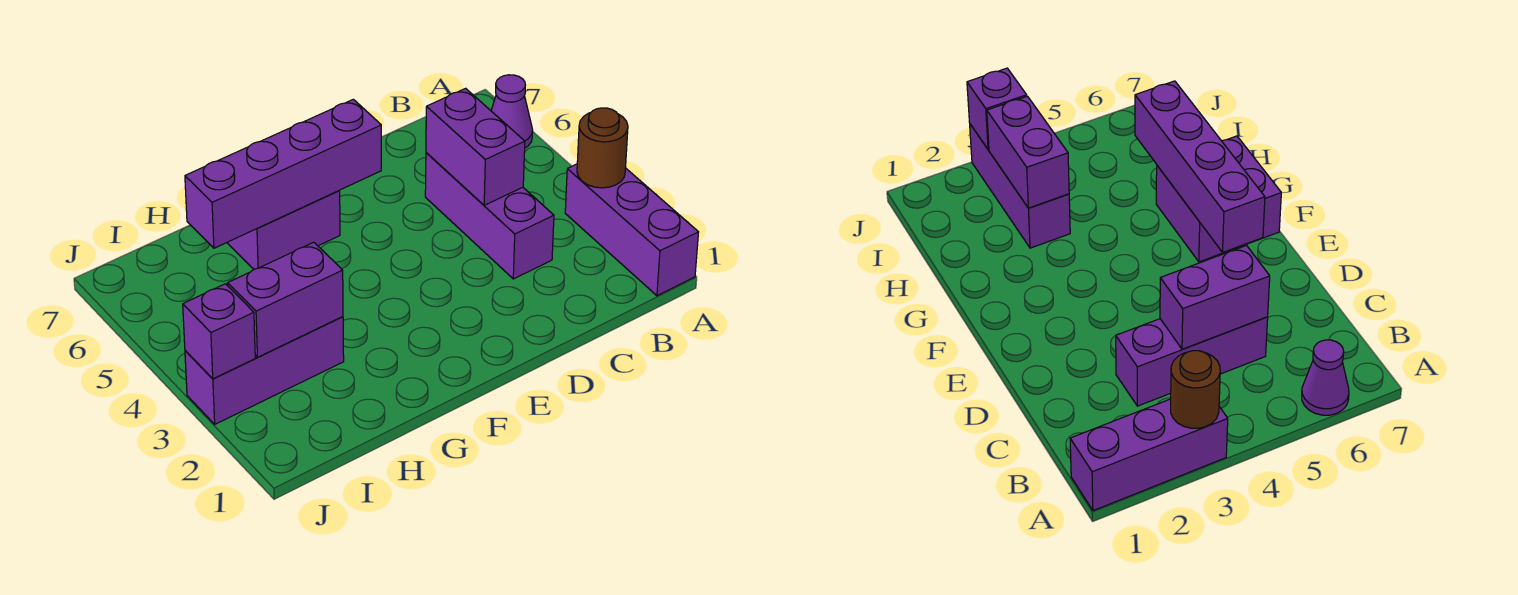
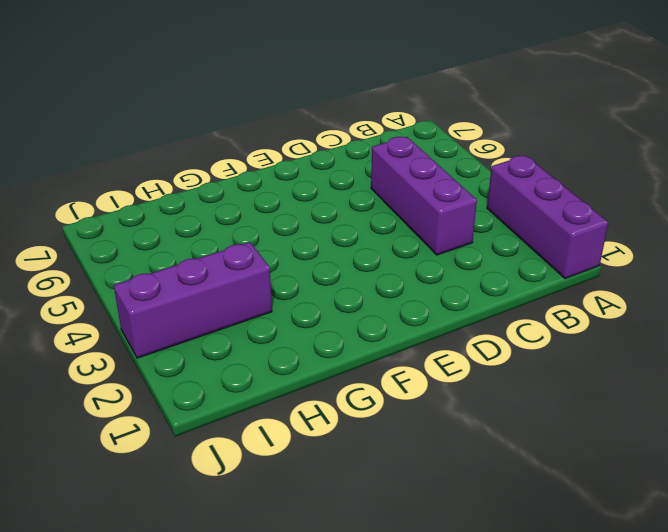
none -> purple cone A6 level 1
none -> purple brick F6:G7 level 1

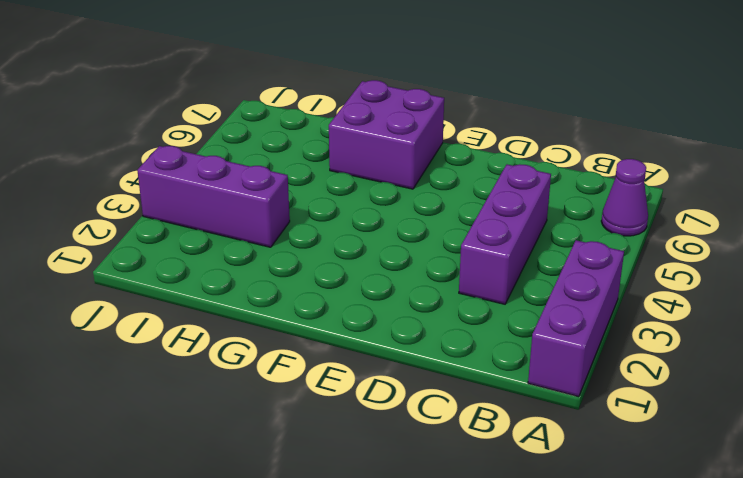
none -> brown round brick A3 level 2
none -> purple brick C4:C5 level 2

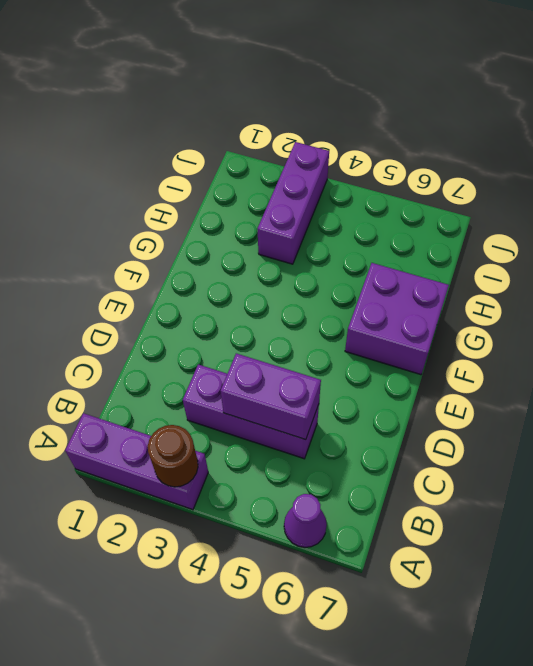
none -> purple brick E6:H6 level 2
none -> purple brick H3:I3 level 2

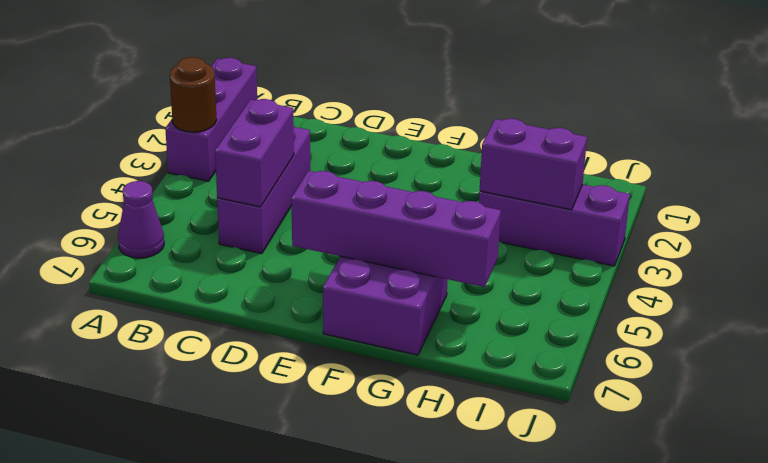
none -> purple brick J3 level 2

